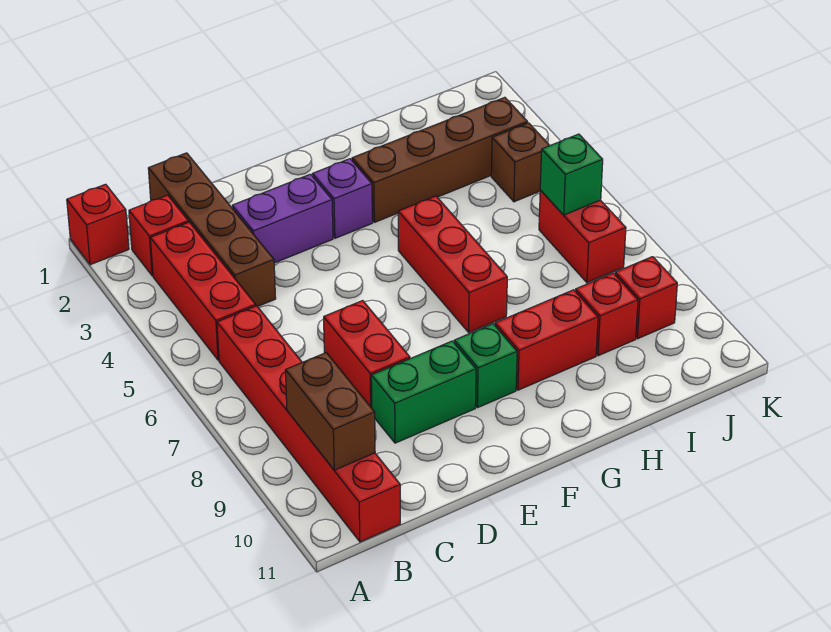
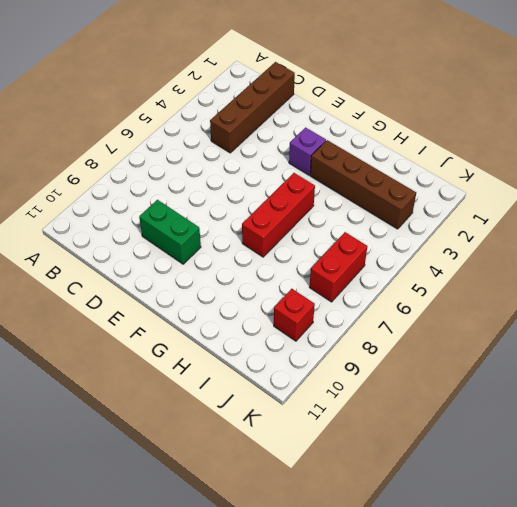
none -> red brick A1 level 1
none -> red brick B2 level 1
none -> red brick B3:B5 level 1

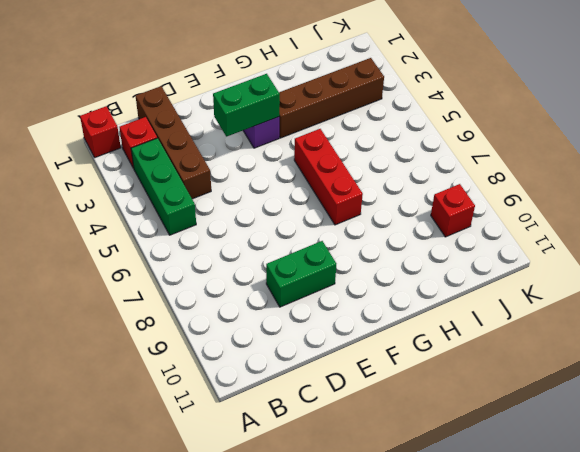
green brick B3:B5 level 1 -> red brick B3:B5 level 1
green brick E3:F3 level 2 -> none
none -> red brick B6:B11 level 1
none -> purple brick D3:E3 level 1
none -> red brick D7:D8 level 1

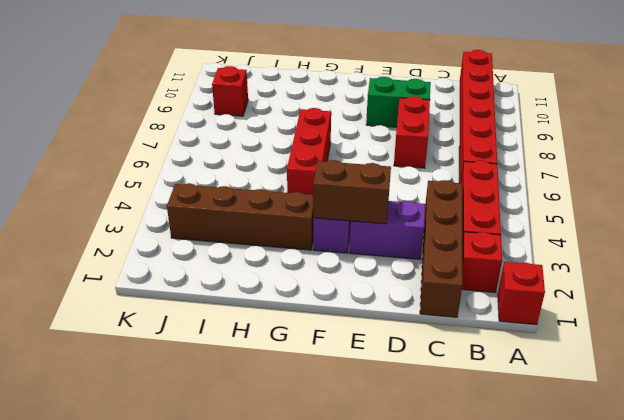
brown brick E3:F3 level 2 -> brown brick B9:B10 level 2
none -> green brick F9 level 1
none -> red brick G9:H9 level 1
none -> red brick I9 level 1

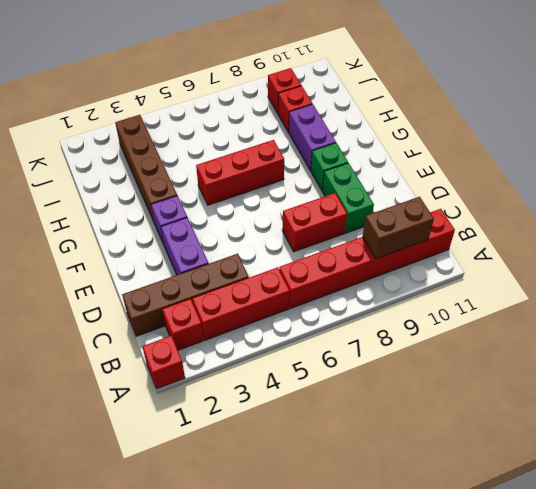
purple brick G9:H9 level 1 -> red brick G9:H9 level 1
none -> brown brick J4 level 1
none -> red brick J6:J7 level 1
none -> green brick J6 level 2

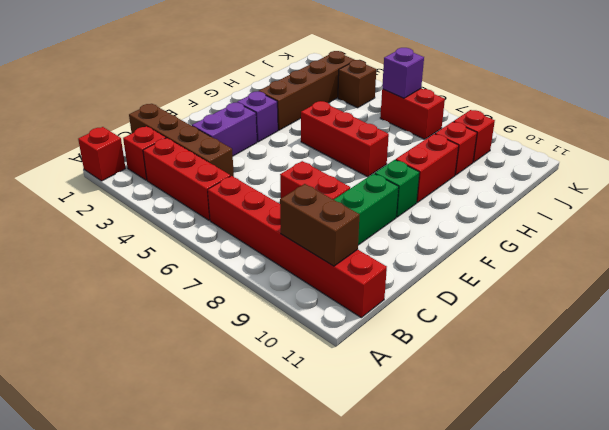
purple brick J6 level 2 -> green brick J6 level 2

